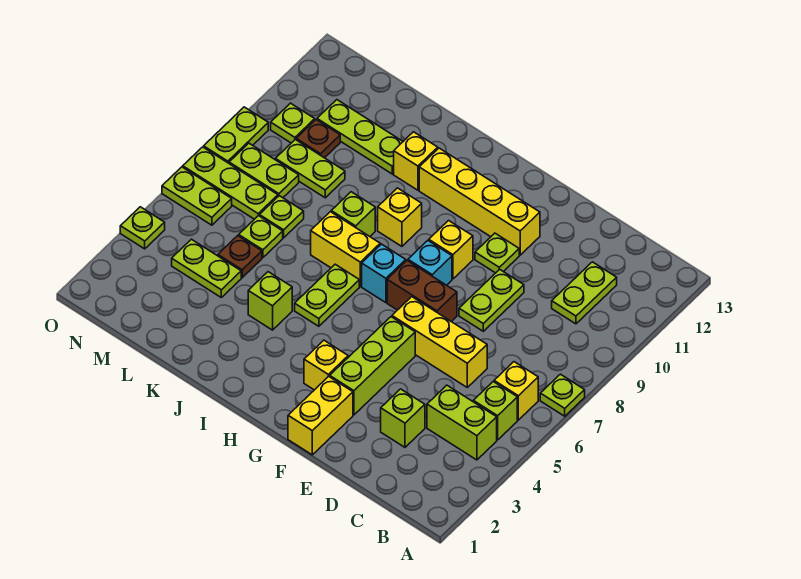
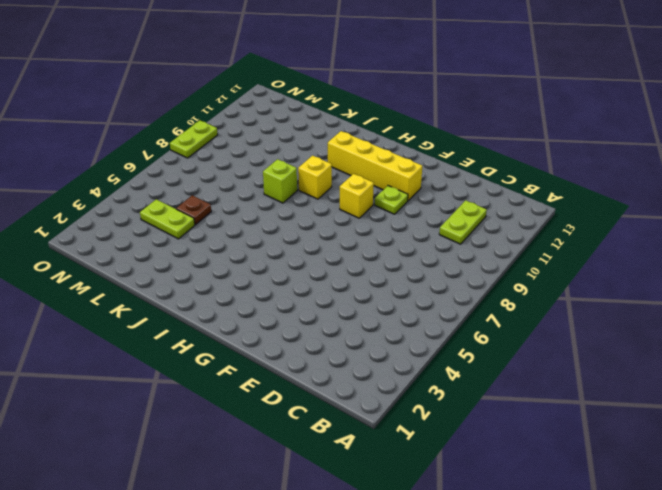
none -> lime plate A7 level 1
none -> lime brick B4:C4 level 1
none -> lime brick B5 level 1
none -> yellow brick B6 level 1

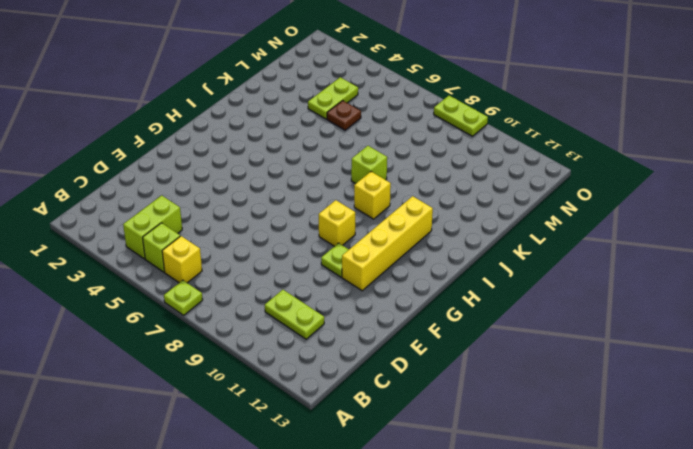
none -> lime brick D3 level 1
none -> yellow brick D6:F6 level 1
none -> lime plate E8:E9 level 1
none -> yellow brick F1:F2 level 1

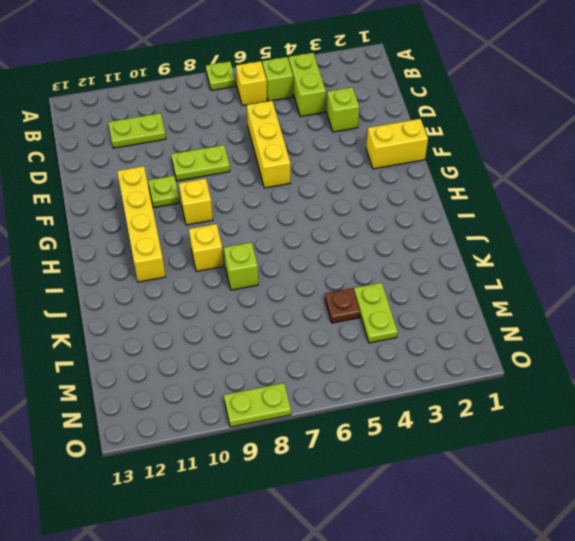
none -> lime brick F3:F5 level 1
none -> brown brick F7:G7 level 1
none -> yellow brick G3 level 1
none -> cyan brick G8 level 1

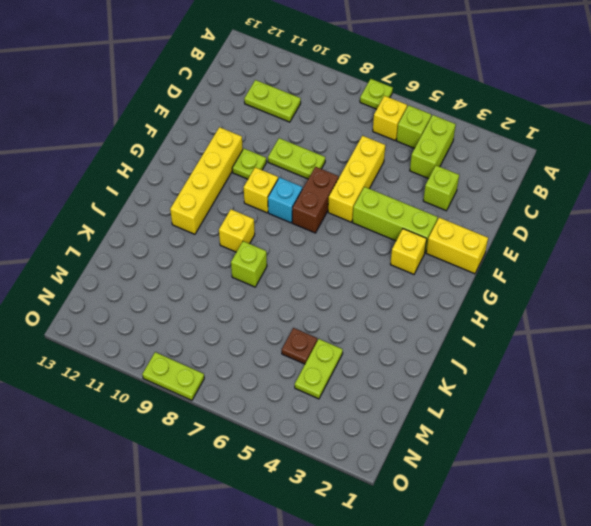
none -> cyan brick H7 level 1
none -> lime plate I5:I6 level 1
none -> yellow brick I7:J7 level 1
none -> lime brick J4 level 1

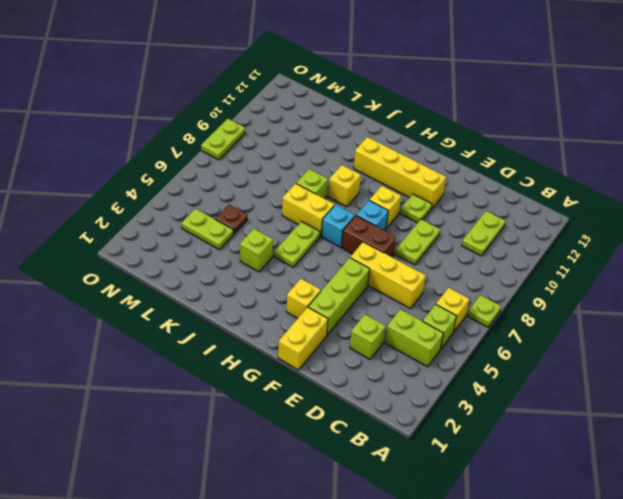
none -> yellow brick J11 level 1
none -> lime plate K11:M11 level 1
none -> lime plate L6 level 1
none -> lime plate L7 level 1

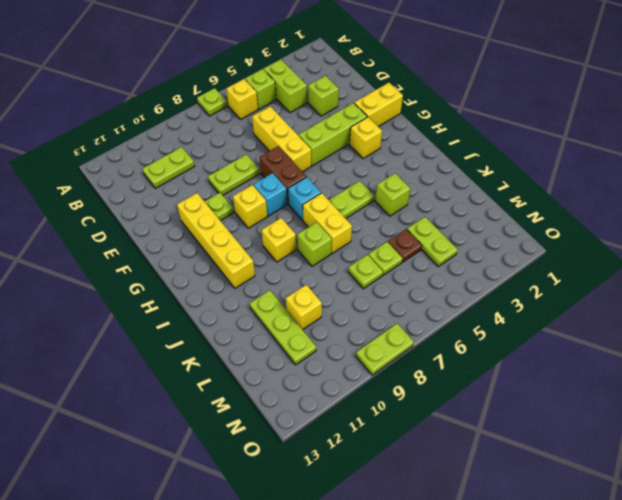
yellow brick L10 level 1 -> yellow brick J11 level 1
none -> lime plate L9:M9 level 1
none -> lime plate M7:O7 level 1
none -> lime plate M8:N8 level 1
none -> brown plate M10 level 1

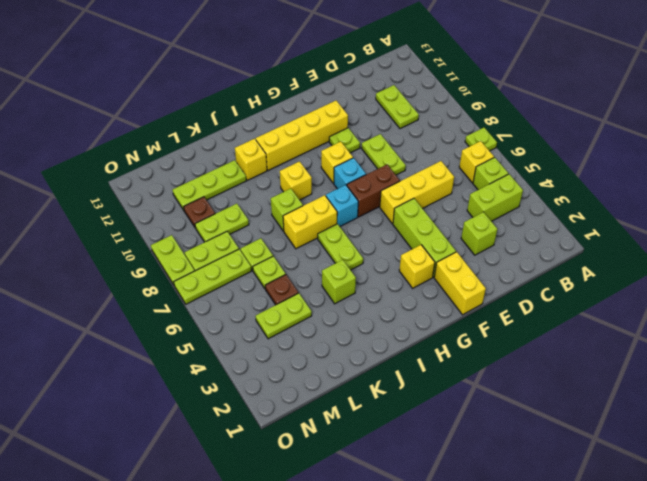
none -> lime plate N6:O6 level 1
none -> lime plate N10 level 1
none -> lime plate O4 level 1

